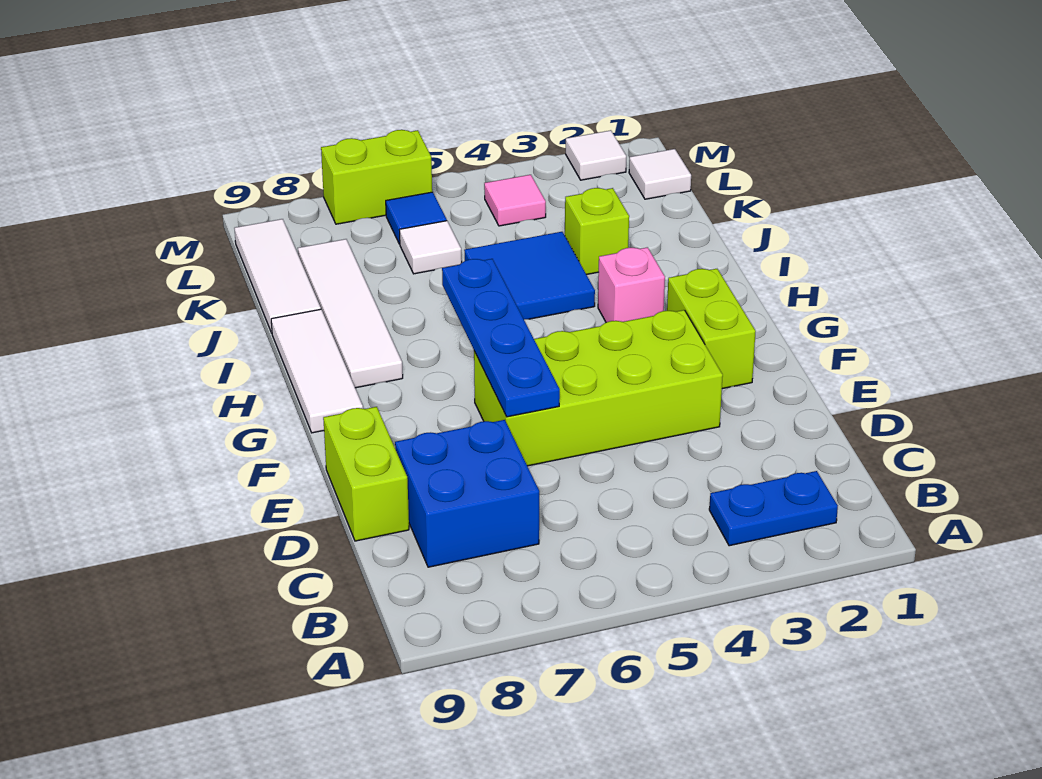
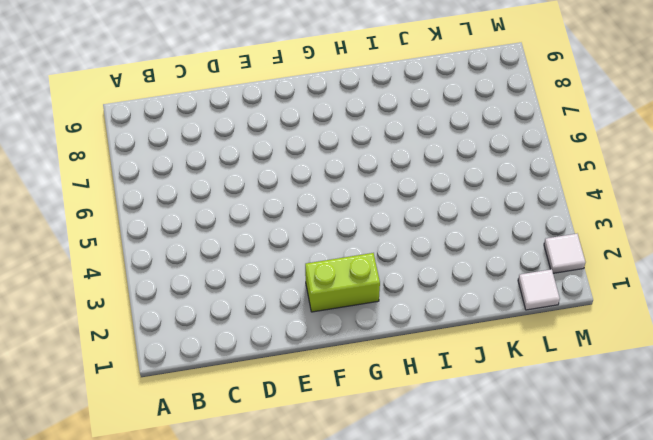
none -> blue plate B2:B3 level 1
none -> blue brick C7:D8 level 1
none -> lime brick D9:E9 level 1

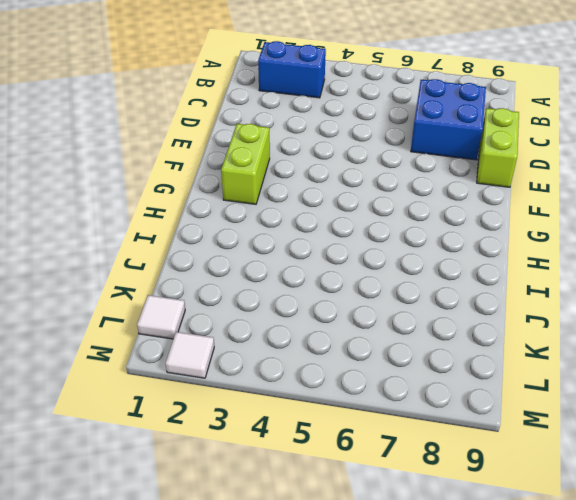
blue brick B2:B3 level 1 -> blue plate B2:B3 level 1
none -> lime brick E3:F6 level 1
none -> white tile G9:I9 level 1
none -> pink brick H3 level 1

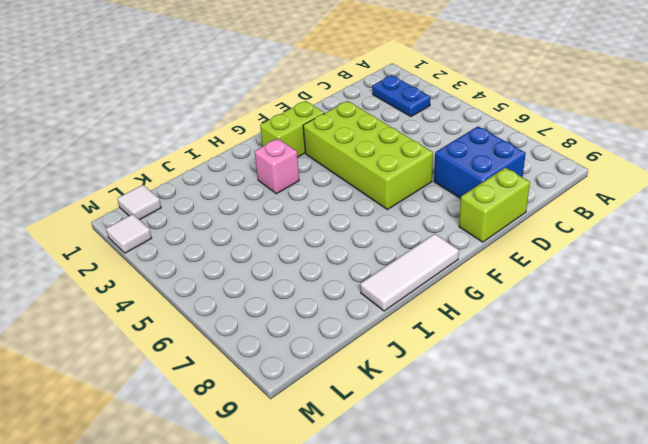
none -> white tile H8:K8 level 1
none -> blue tile I4:J5 level 1
none -> lime brick J3 level 1

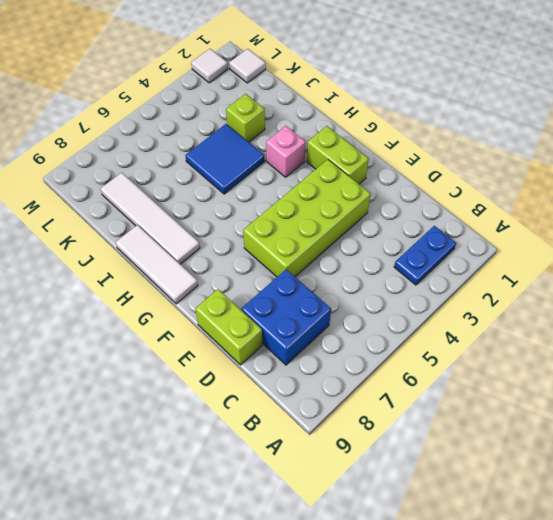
none -> white tile J9:L9 level 1
none -> white tile K6 level 1
none -> pink tile L4 level 1

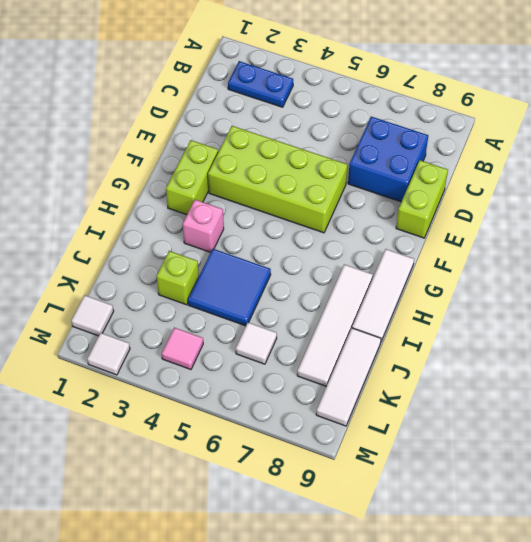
none -> blue tile L6 level 1
none -> lime brick M6:M7 level 1
none -> blue plate E6:H6 level 2

